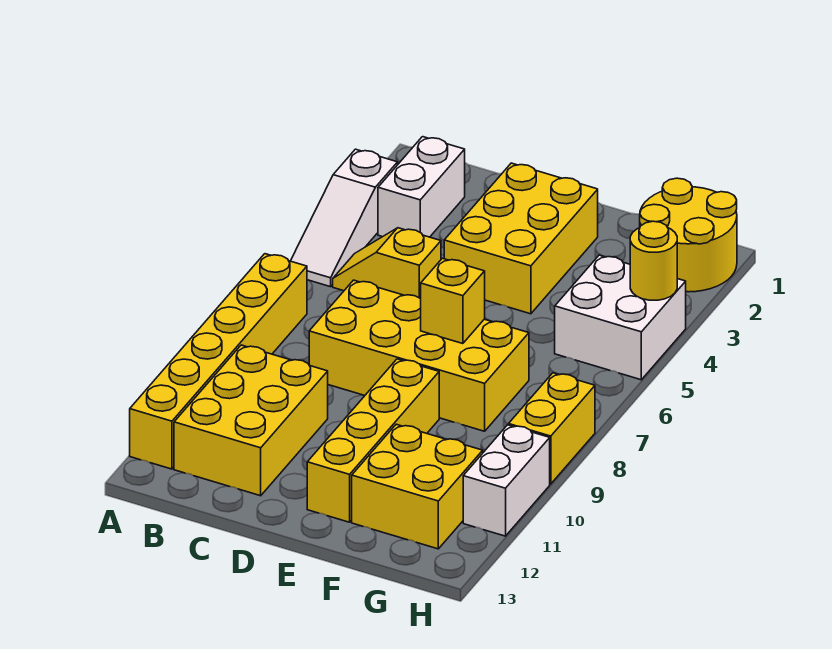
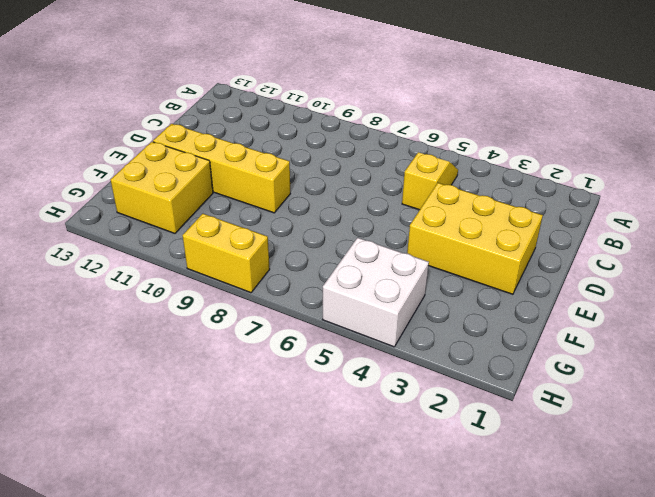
none -> white slope A3:A5 level 1 top 3
none -> yellow brick A7:A12 level 1
none -> white brick B2:B3 level 1

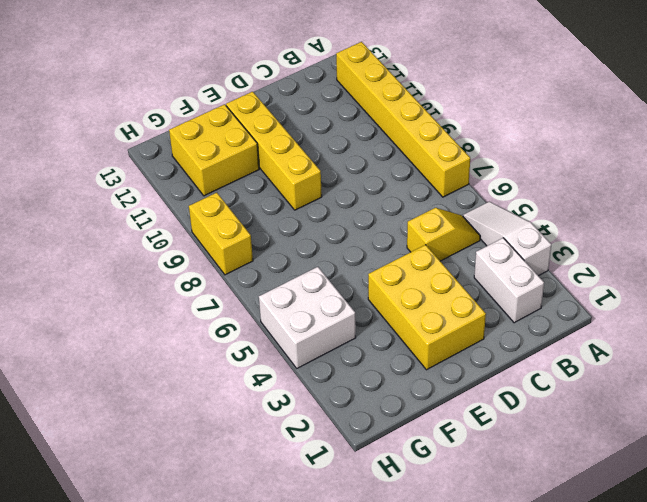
none -> yellow brick B10:C12 level 1
none -> yellow brick C7:F8 level 1
none -> yellow round brick G1:H2 level 1

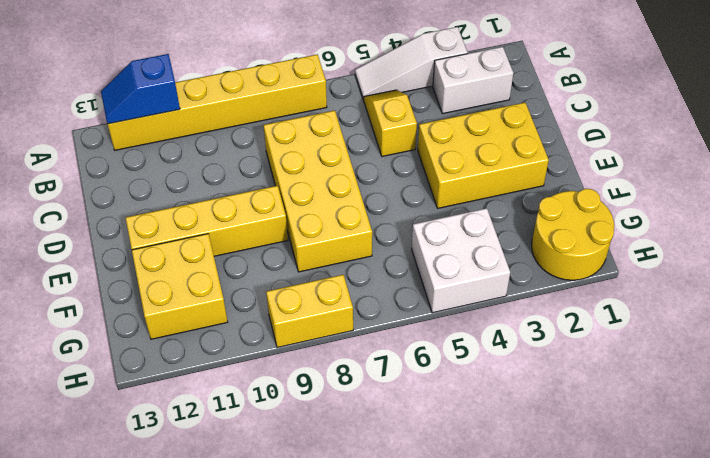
blue slope A11:A12 level 2 top 11 -> none
none -> yellow brick B10:C12 level 1
none -> white brick H10:H11 level 1
none -> yellow brick E7 level 2

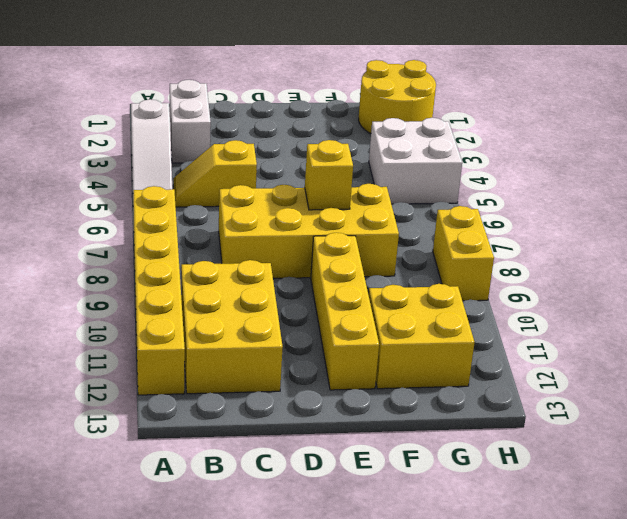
none -> yellow brick D2:E4 level 1
none -> white brick H10:H11 level 1
none -> yellow round brick H4 level 2

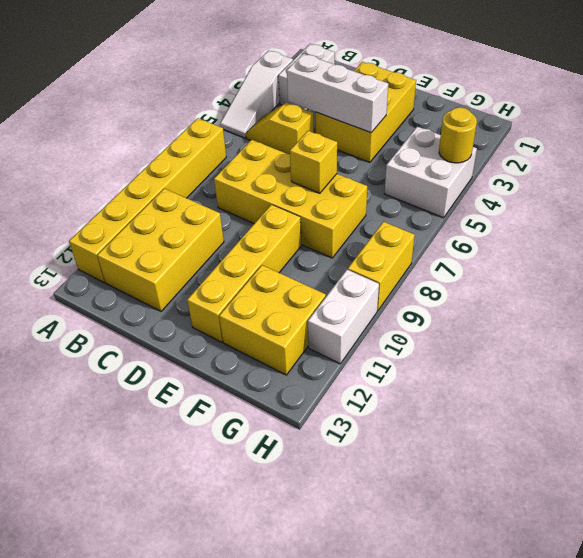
white brick C4:E4 level 2 -> none
none -> yellow round brick G1:H2 level 1

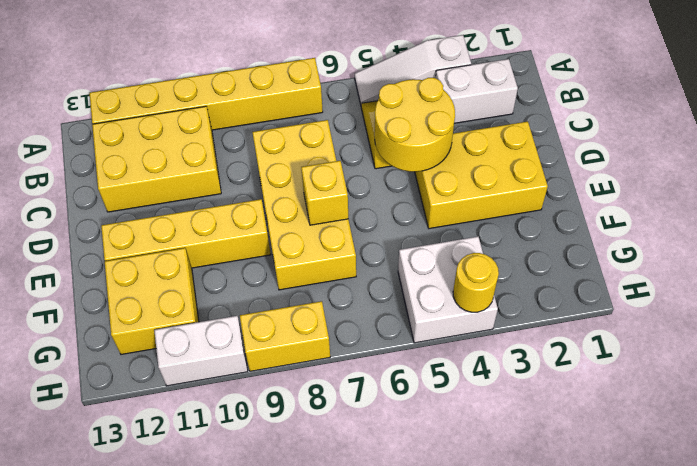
yellow round brick C4:D5 level 2 -> yellow round brick G1:H2 level 1

